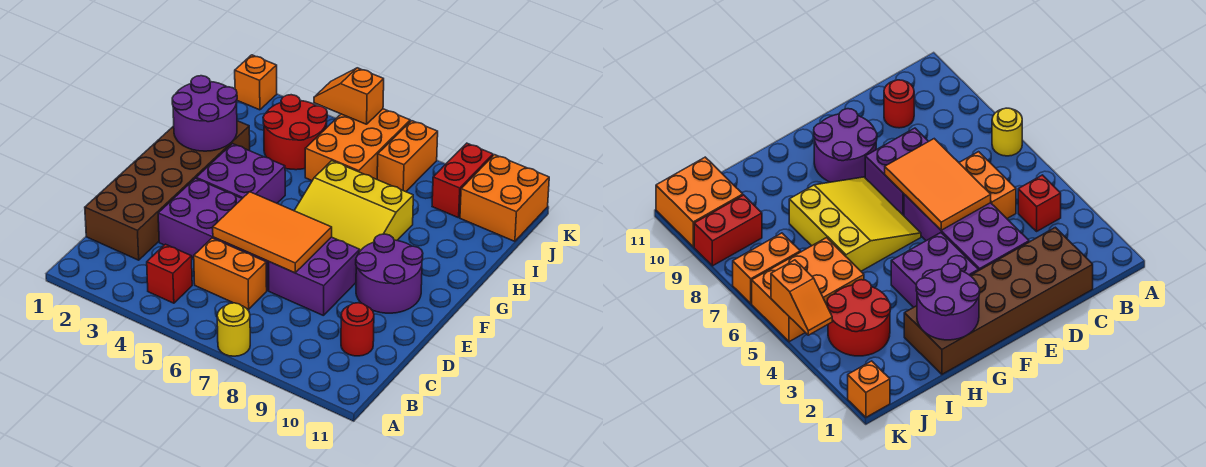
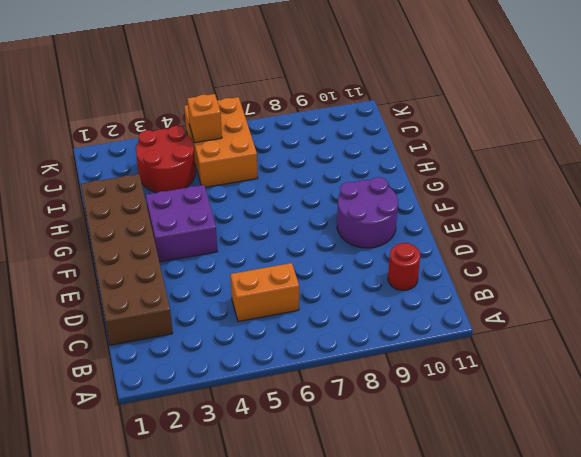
orange brick J5 level 2 -> orange brick K1 level 1
none -> yellow round brick A7 level 1
none -> red brick B4 level 1
none -> purple brick D3:E6 level 1

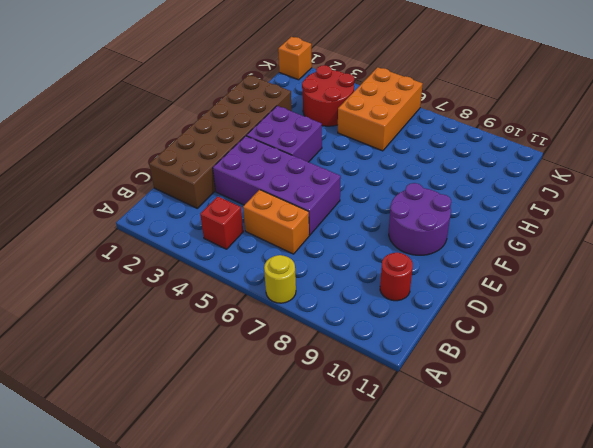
none -> purple brick D7:E8 level 1
none -> yellow slope F6:H8 level 1 top H
none -> orange brick J7:K7 level 1

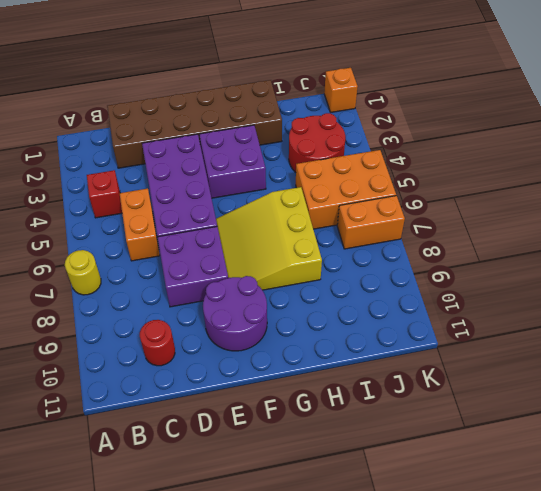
none -> red brick J9:K9 level 1
none -> orange brick J10:K11 level 1
none -> orange tile D5:E7 level 2

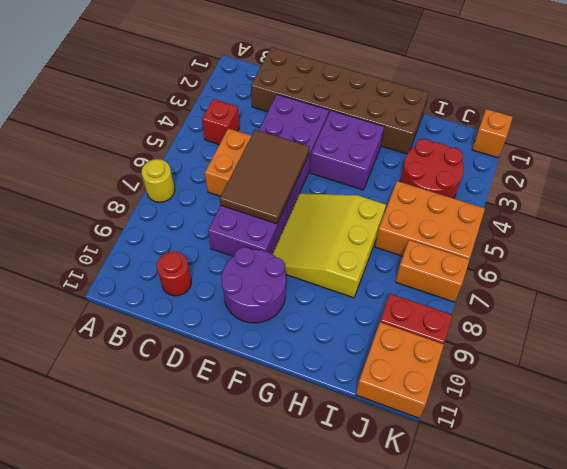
brown tile D5:E7 level 2 -> orange tile D5:E7 level 2
none -> purple round brick G1:H2 level 2
none -> orange slope K4:K5 level 2 top 5

